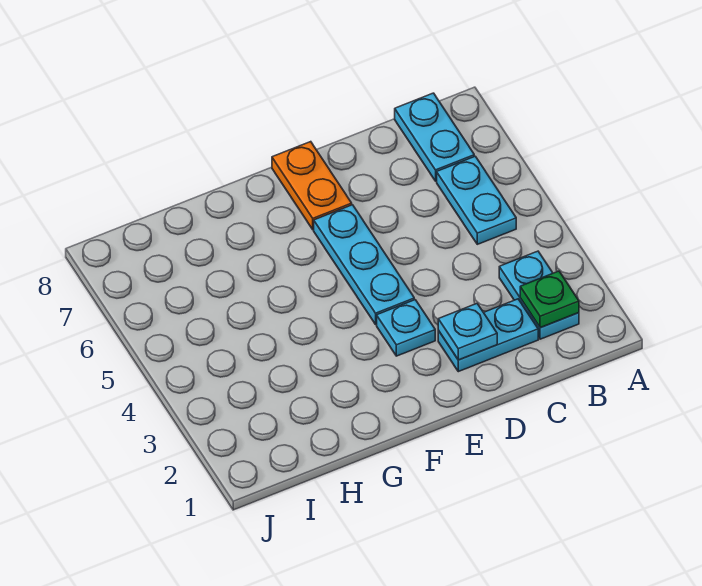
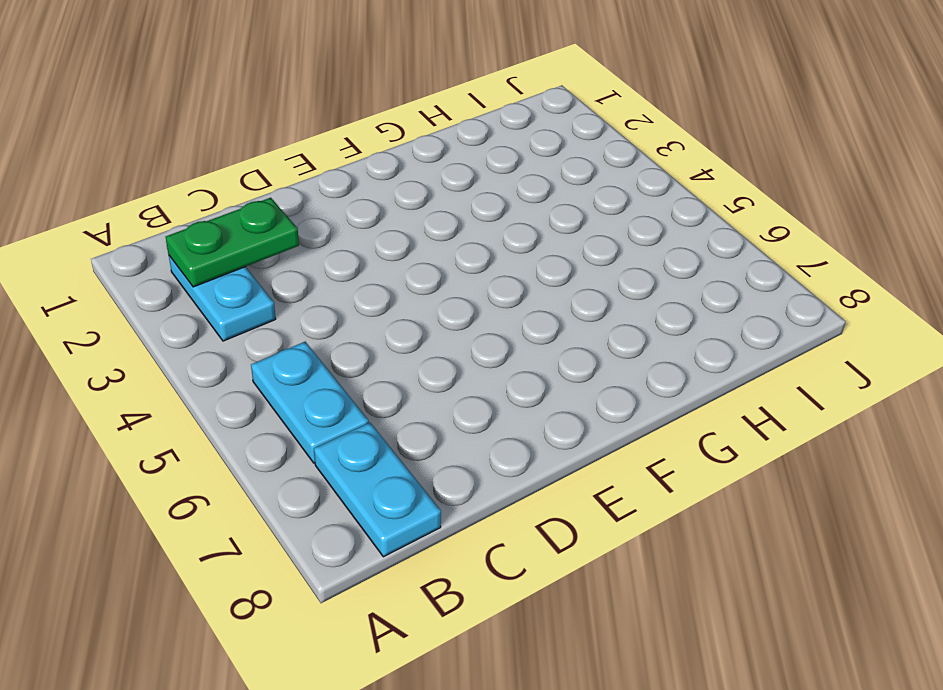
green plate B2:C2 level 2 -> green plate B2 level 2
none -> cyan plate C2:D2 level 1
none -> cyan plate E3 level 1

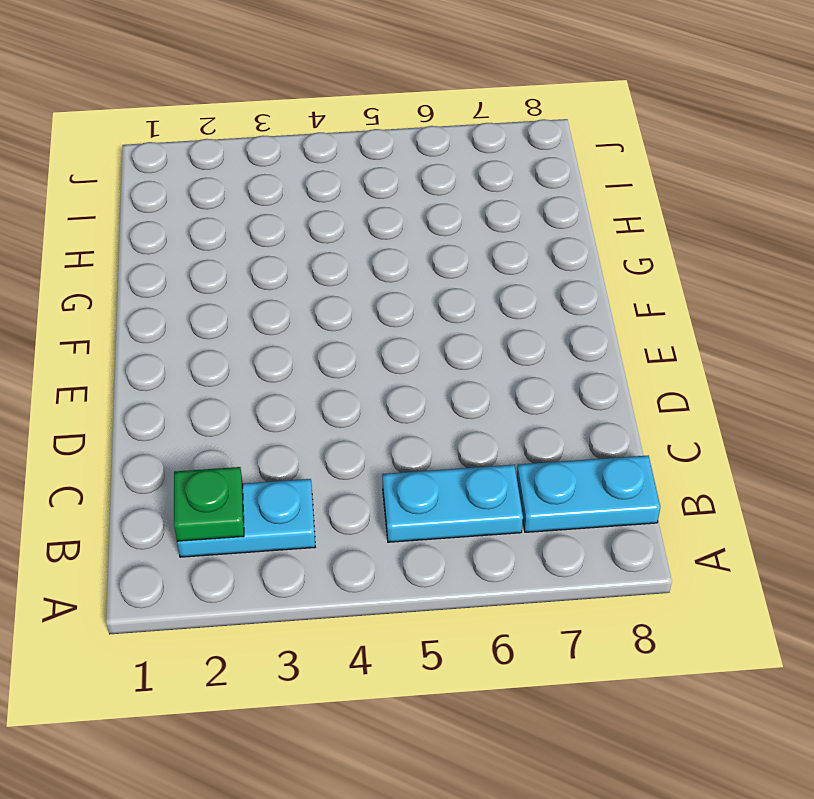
none -> cyan plate C2:D2 level 1
none -> cyan plate E3 level 1

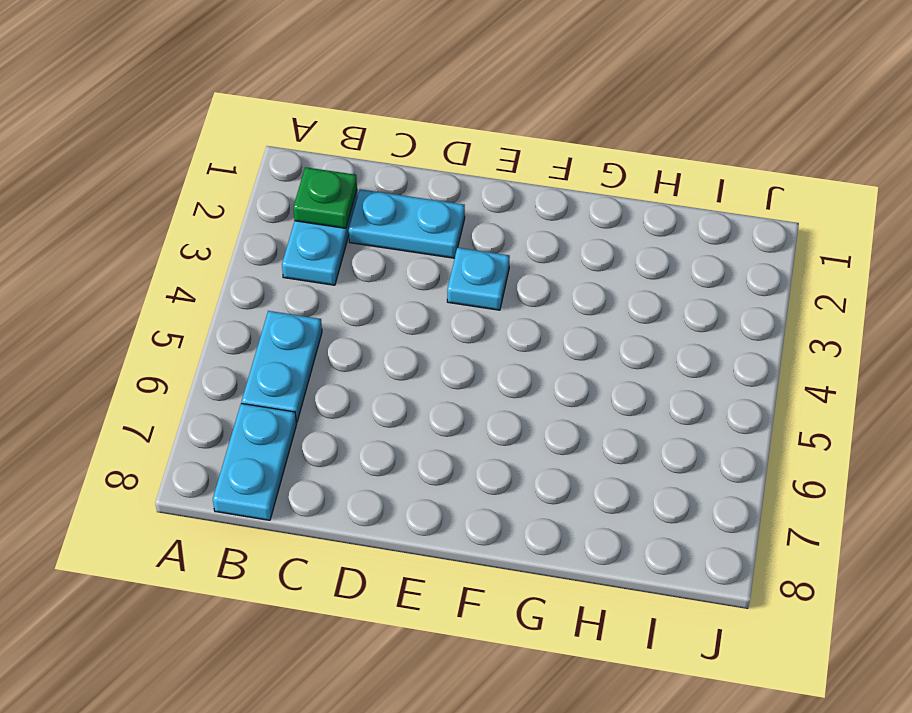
none -> cyan plate E4:E6 level 1
none -> orange plate E7:E8 level 1

